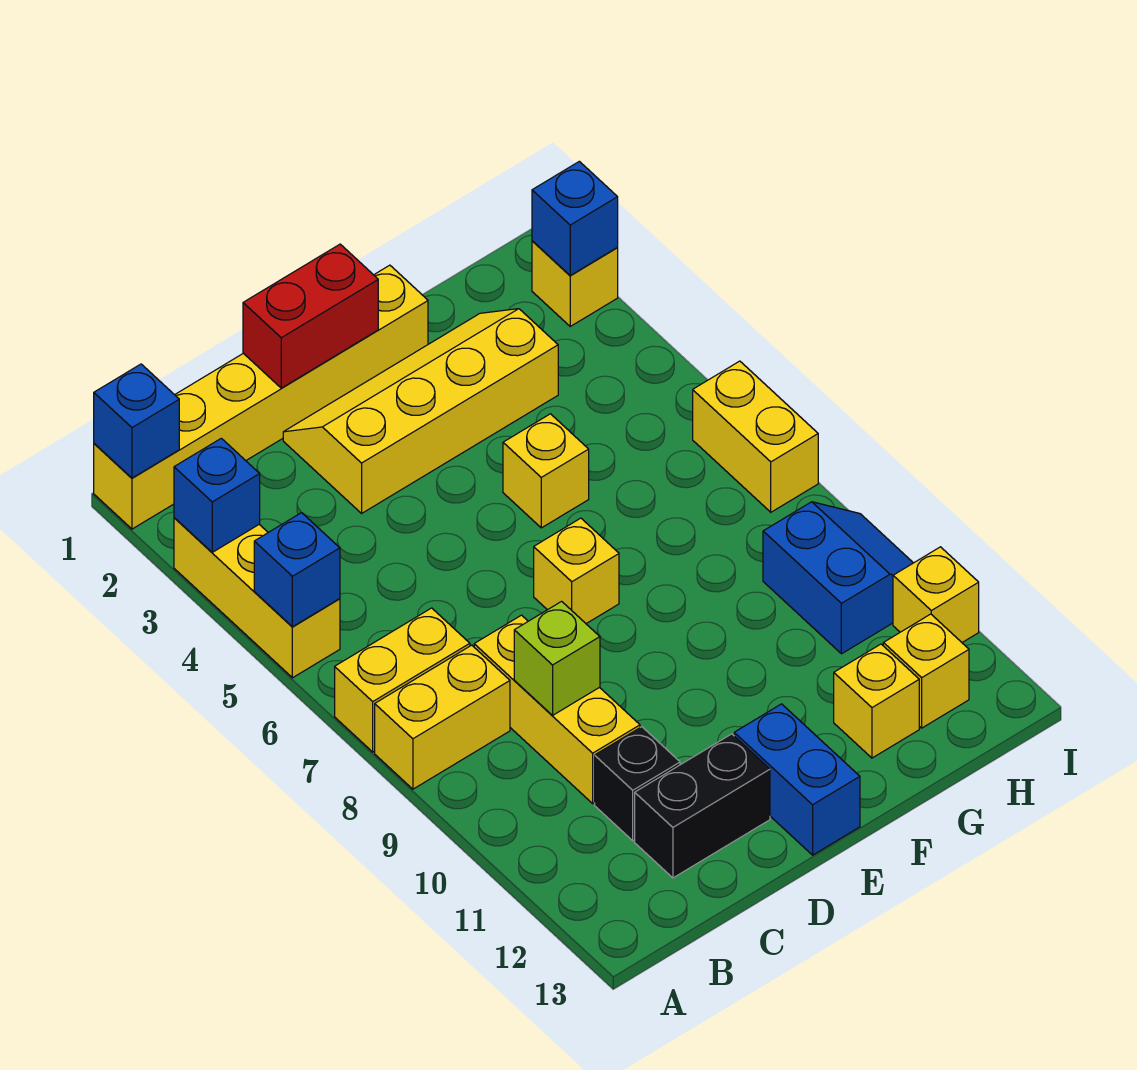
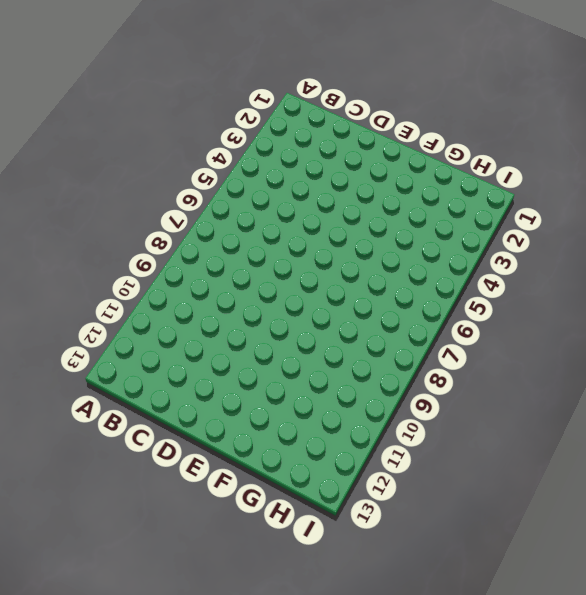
none -> yellow brick A1:F1 level 1
none -> yellow brick A3:A5 level 1
none -> yellow brick A7:B7 level 1

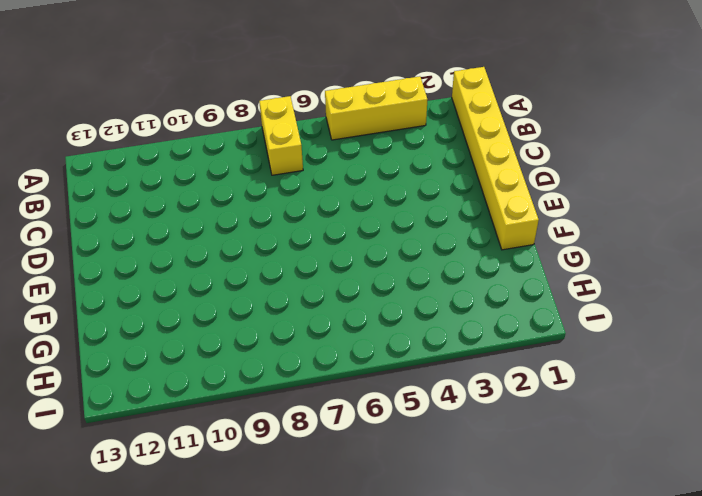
none -> yellow brick A8:B8 level 1
none -> yellow brick C8:C10 level 1
none -> black brick C11 level 1

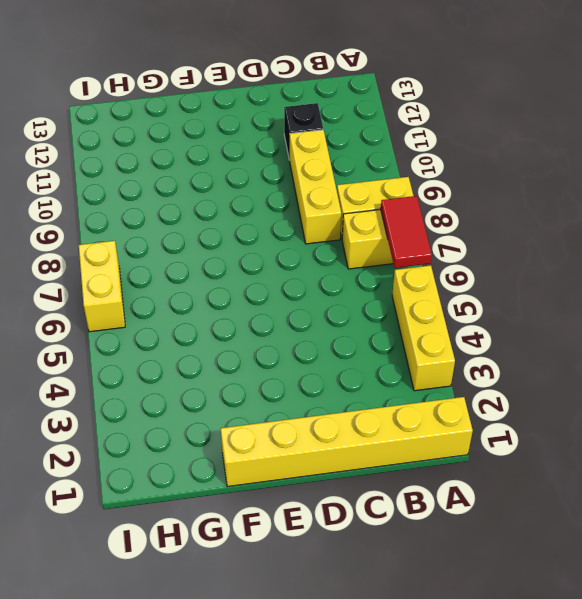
red tile A6:A7 level 2 -> none
none -> black brick C12:D12 level 1
none -> yellow slope D2:G3 level 1 top 3
none -> yellow brick E7 level 1

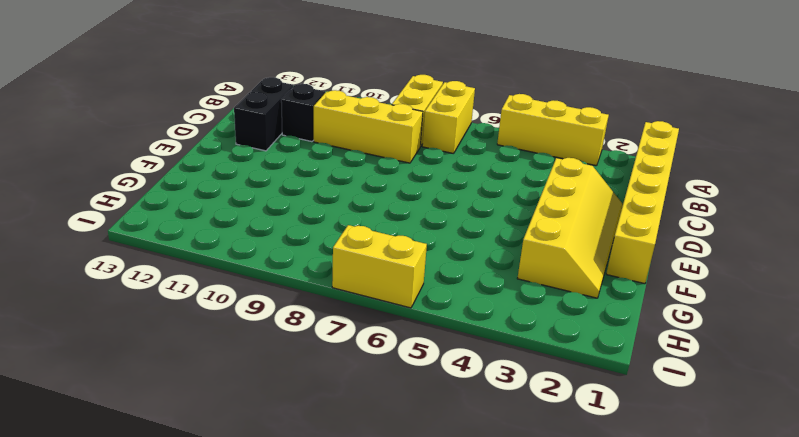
none -> yellow brick E7 level 1
none -> blue brick E12:E13 level 1
none -> yellow brick F5 level 1

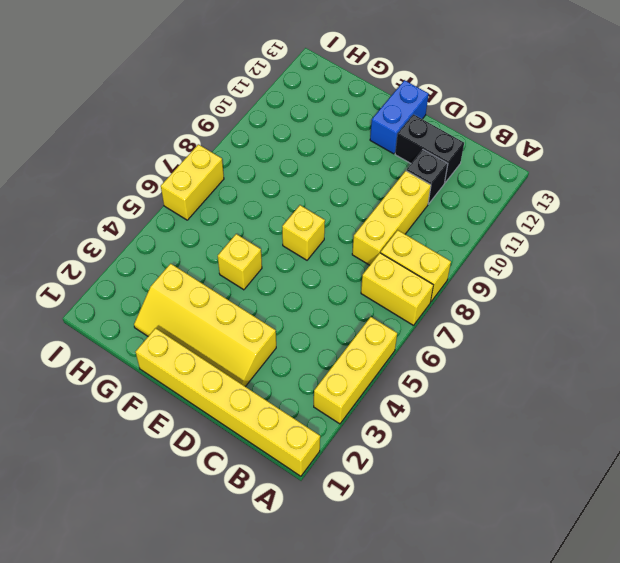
none -> yellow brick G12 level 1
none -> blue slope H9:I10 level 1 top H
none -> yellow brick H12 level 1

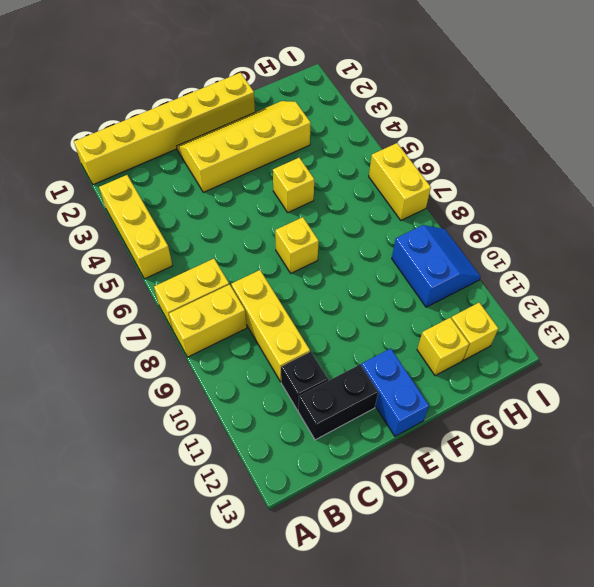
none -> yellow brick I2 level 1
none -> yellow brick I11 level 1
none -> blue brick A1 level 2

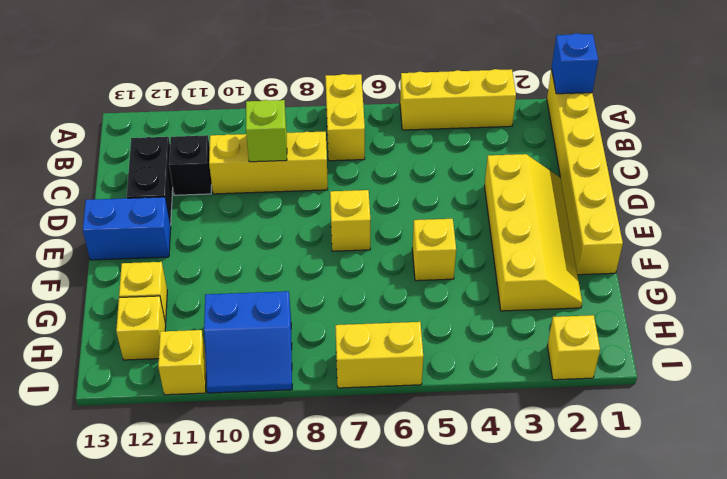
none -> yellow brick A8:B8 level 1
none -> blue brick A3 level 2
none -> blue brick A5 level 2

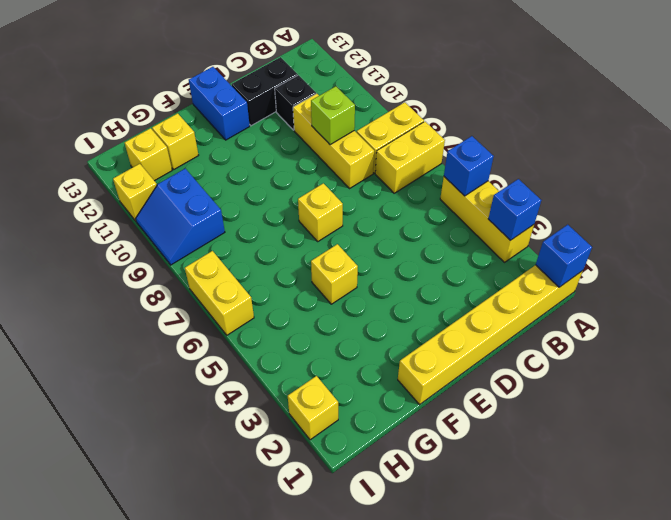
none -> yellow slope D2:G3 level 1 top 3
none -> red brick D1:E1 level 2
none -> blue brick I2 level 2

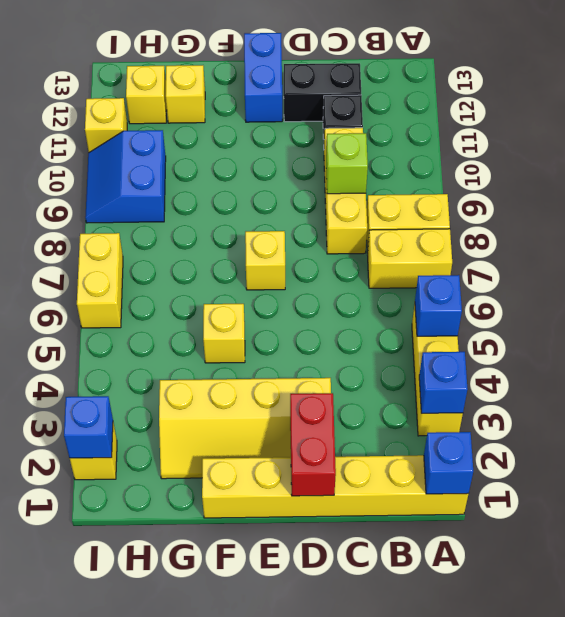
red brick D1:D2 level 2 -> red brick D1:E1 level 2

